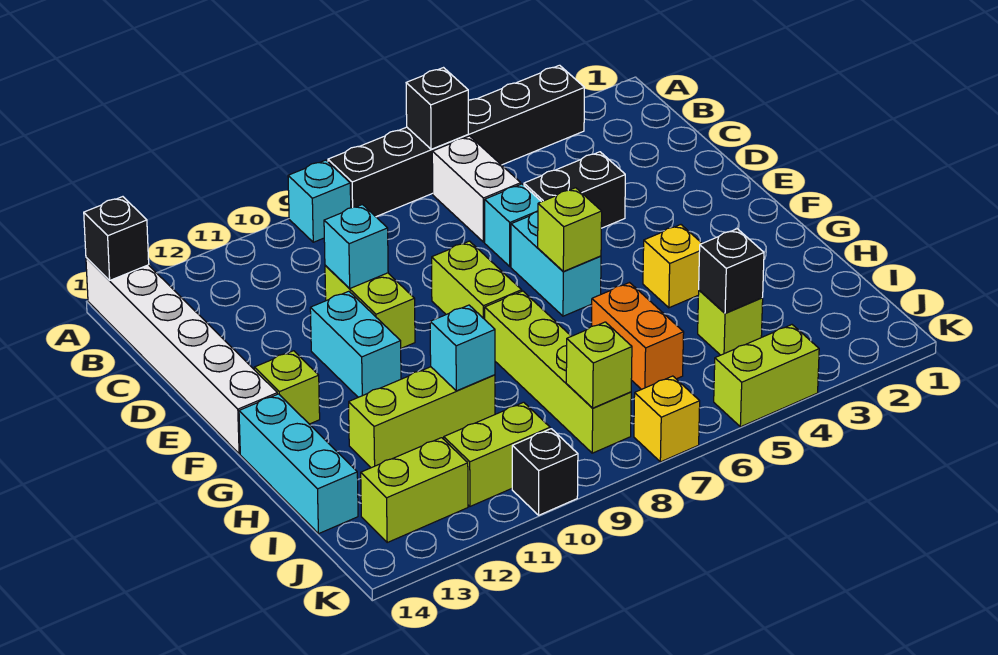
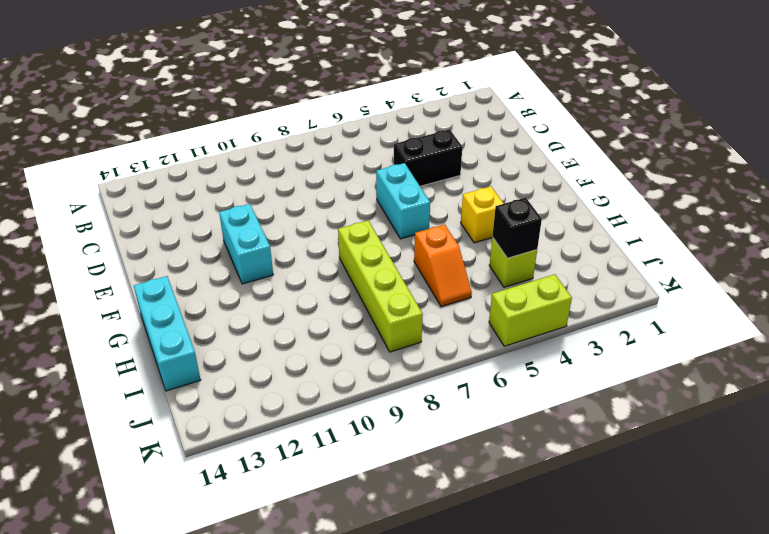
orange slope H6:I6 level 1 top H -> orange brick H6:I6 level 1
none -> black brick A3:A8 level 1
none -> cyan brick A9 level 1
none -> white brick A14:F14 level 1

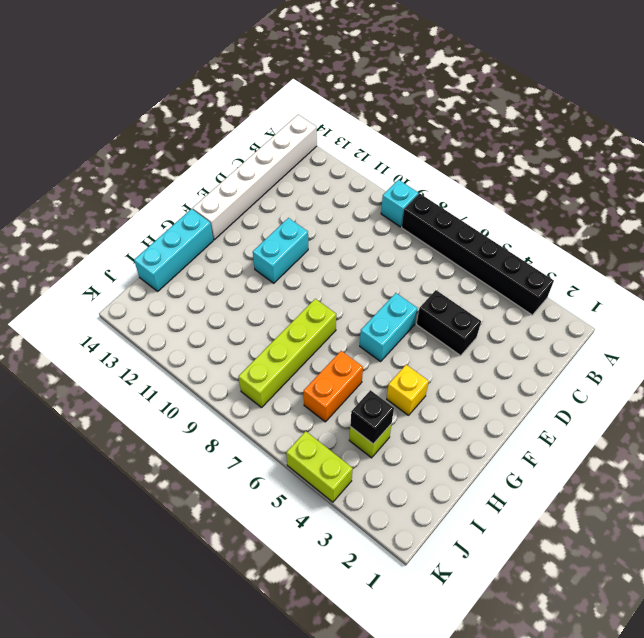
none -> white brick B6:C6 level 1
none -> cyan brick D6 level 1
none -> lime brick D10:E10 level 1

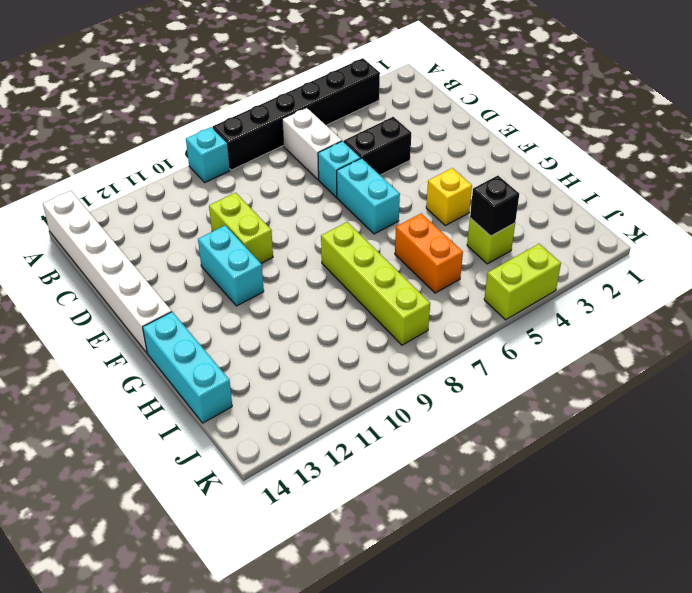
none -> lime brick E8:F8 level 1
none -> lime brick F13 level 1
none -> lime brick H10:H12 level 1

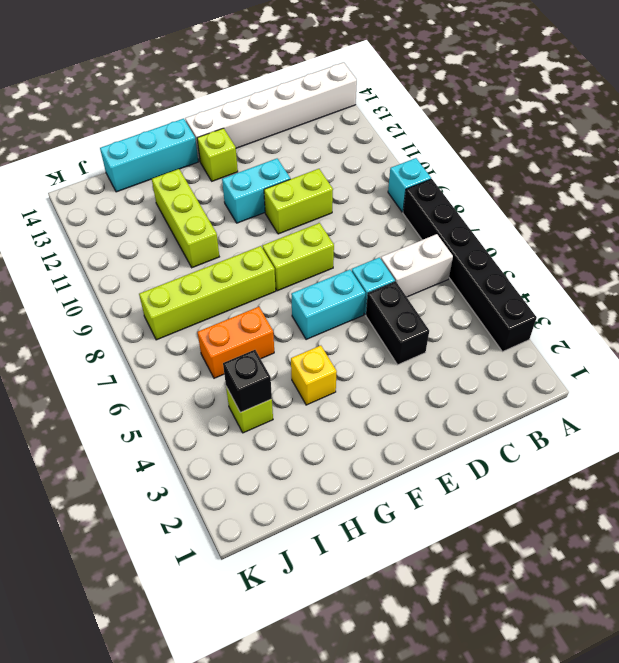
none -> lime brick J10:J11 level 1
none -> lime brick J12:J13 level 1
none -> lime brick K4:K5 level 1

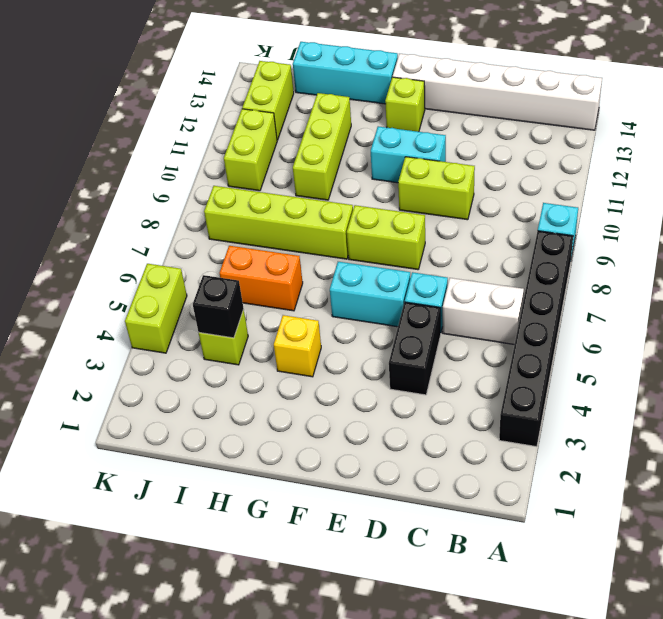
none -> yellow brick K7 level 1
none -> black brick K10 level 1
none -> black brick A6 level 2

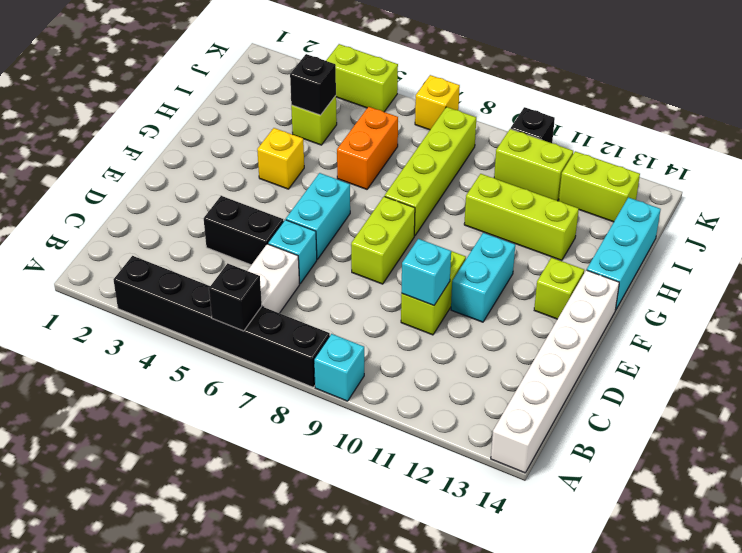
none -> black brick A14 level 2
none -> lime brick F6 level 2
none -> cyan brick H10 level 2

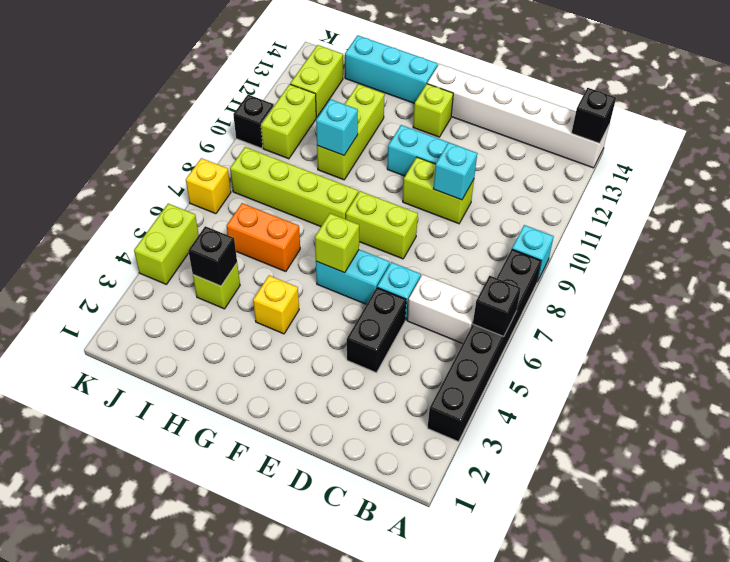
none -> lime brick J8 level 2

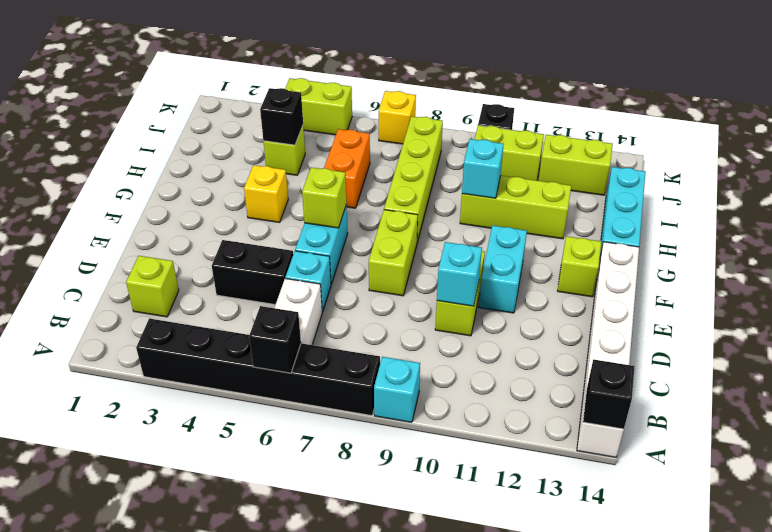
lime brick C2 level 1 -> lime brick J8 level 2

